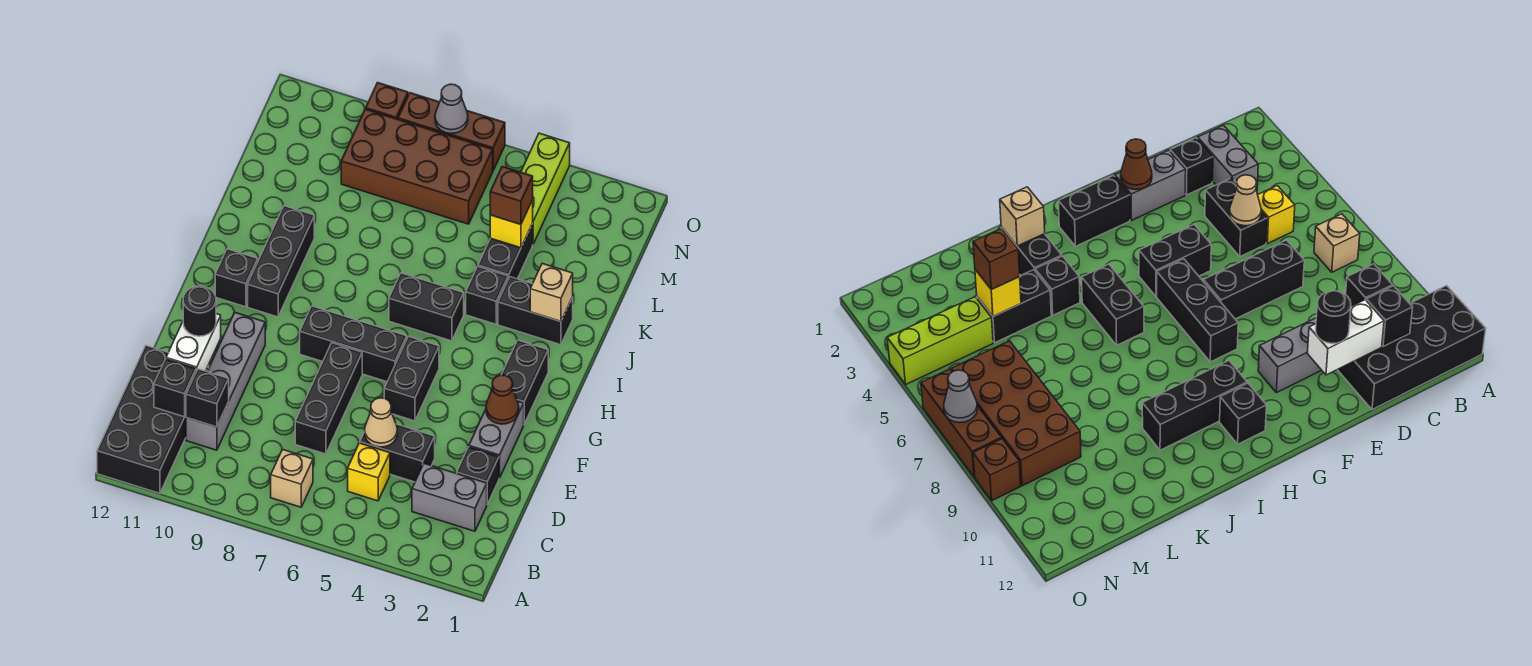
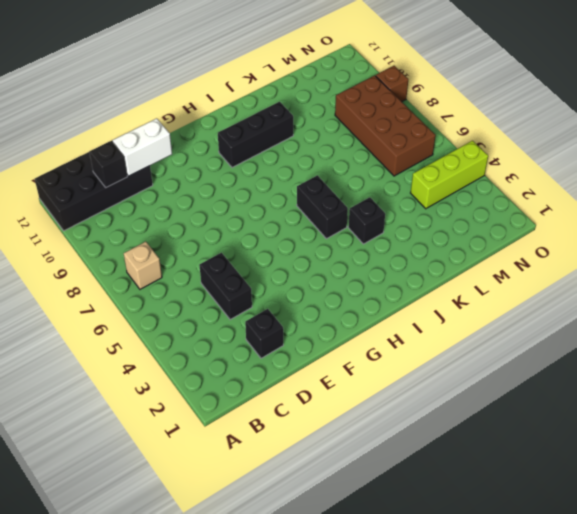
none -> grey brick C2:C3 level 1
none -> yellow brick C5 level 1
none -> grey brick C10:F10 level 1
none -> black brick D7:F7 level 1

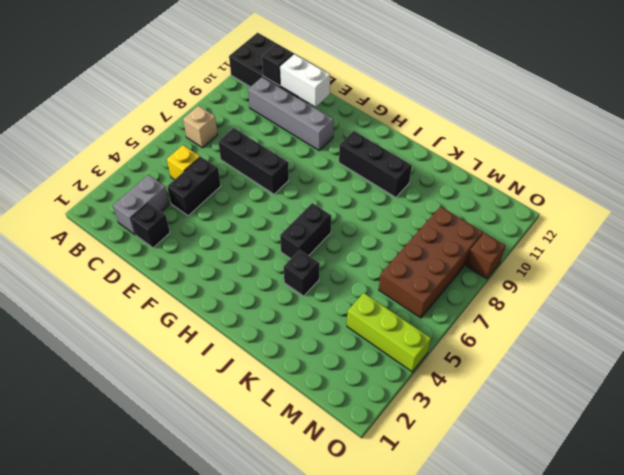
none -> grey brick E2:F2 level 1
none -> black brick F5:G5 level 1
none -> black brick G2:H2 level 1
none -> black brick G6:G8 level 1

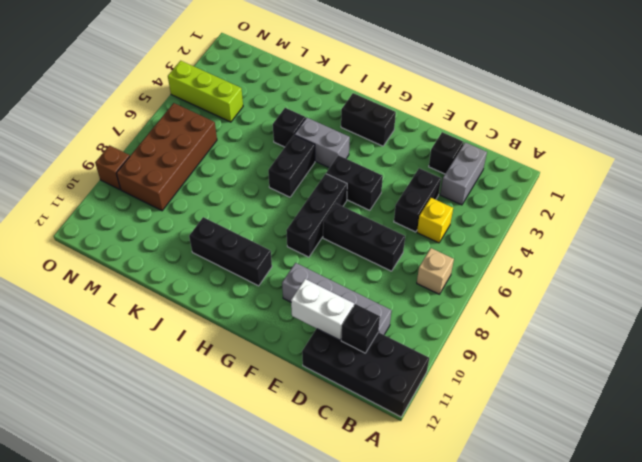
grey brick H4:I4 level 1 -> grey brick E2:F2 level 1
none -> black brick H11 level 1
none -> black brick J2:J3 level 1
none -> black brick K4:L4 level 1
none -> brown brick O6:O8 level 1

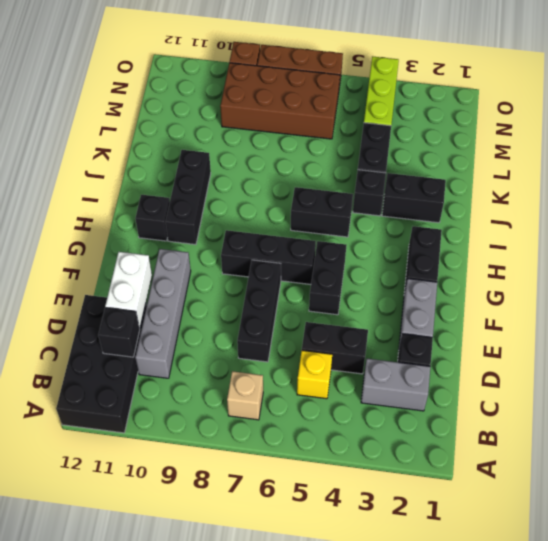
none -> black brick C10 level 2
none -> tan cone D5 level 2
none -> brown cone F2 level 2
none -> tan brick J2 level 2

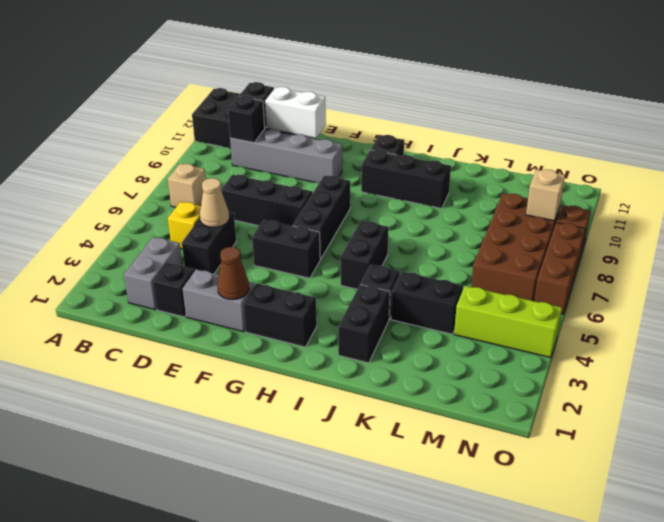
tan brick N9 level 2 -> tan brick J2 level 2
none -> yellow brick L4 level 2
none -> grey cone O7 level 2
none -> black round brick E11 level 3
none -> brown brick L4 level 3

